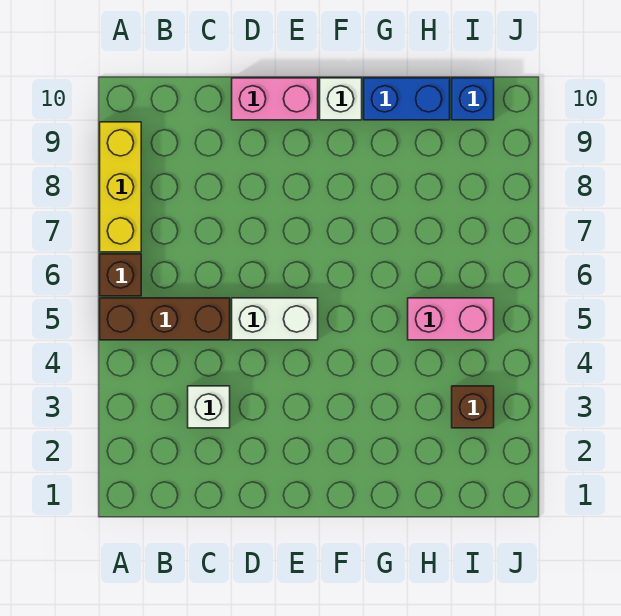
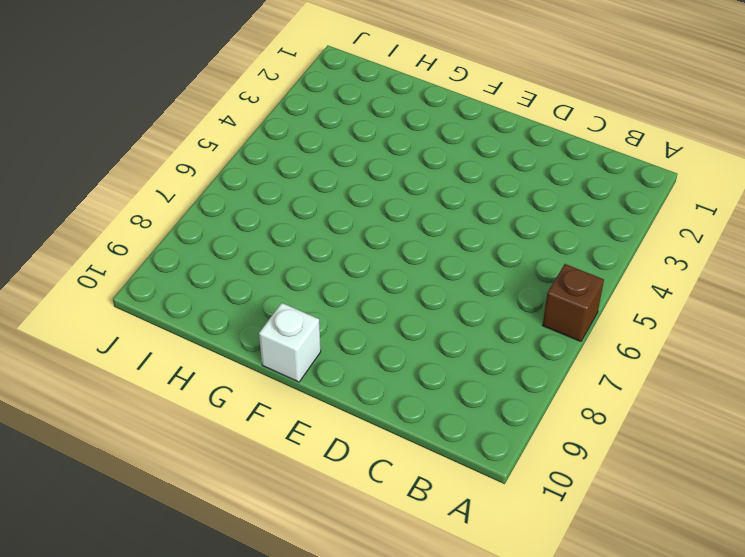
none -> brown brick A5:C5 level 1
none -> yellow brick A7:A9 level 1

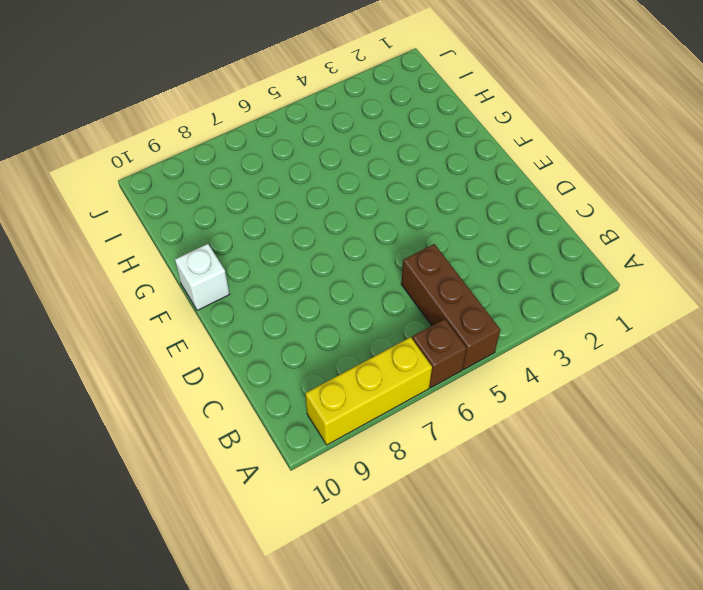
none -> white brick C3 level 1
none -> white brick D5:E5 level 1

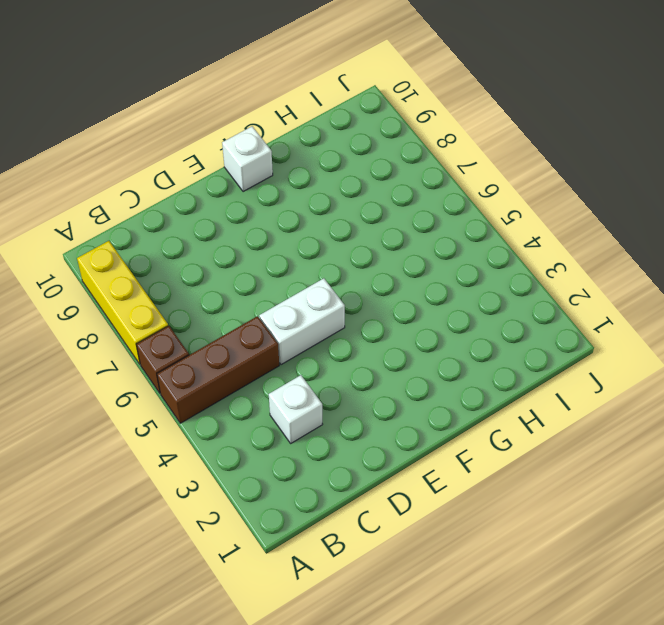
none -> pink brick D10:E10 level 1
none -> blue brick G10:H10 level 1

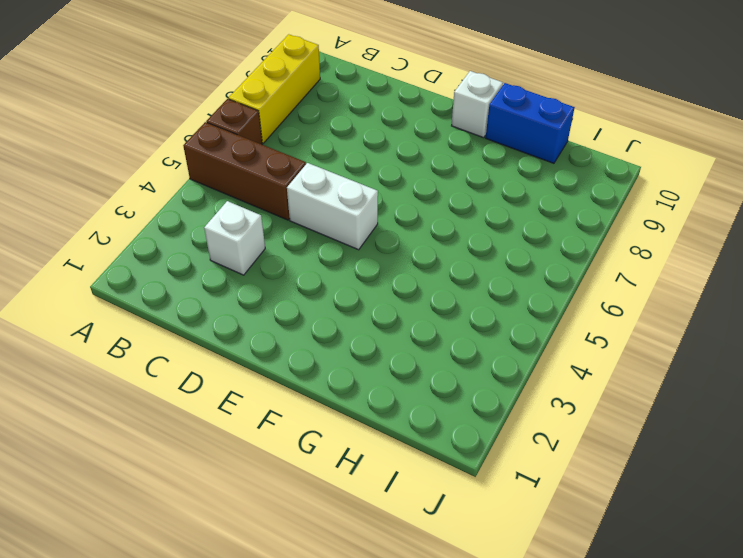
none -> pink brick D10:E10 level 1
none -> pink brick H5:I5 level 1

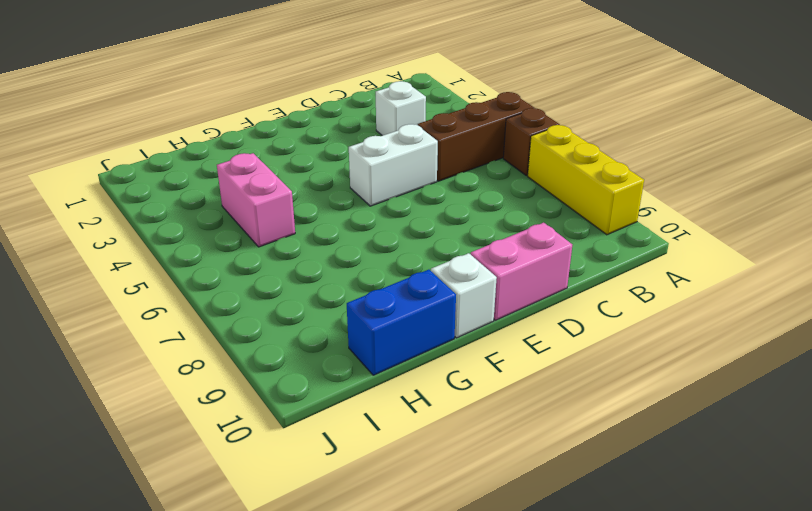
pink brick H4:H5 level 1 -> pink brick H5:I5 level 1
none -> brown brick I3 level 1
none -> blue brick I10 level 1

